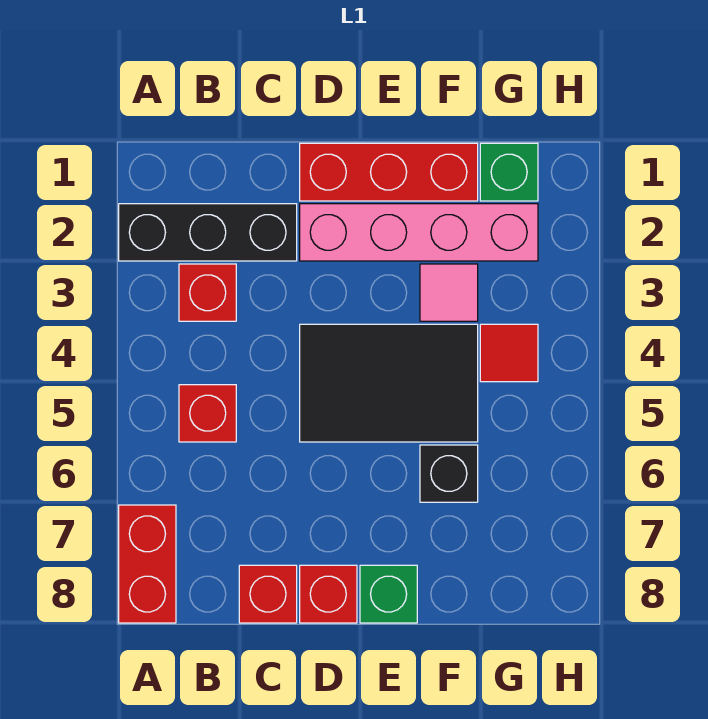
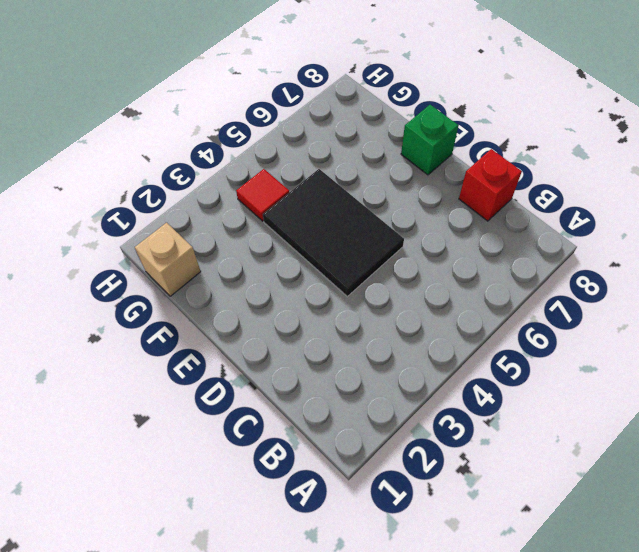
tan brick G1 level 1 -> green brick G1 level 1
none -> black brick A2:C2 level 1
none -> red brick A7:A8 level 1
none -> red brick B3 level 1

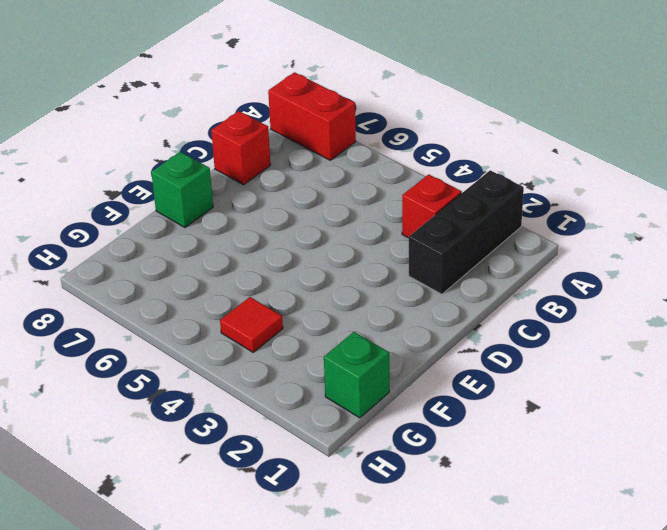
none -> red brick B5 level 1
none -> red brick D1:F1 level 1
none -> pink brick D2:G2 level 1

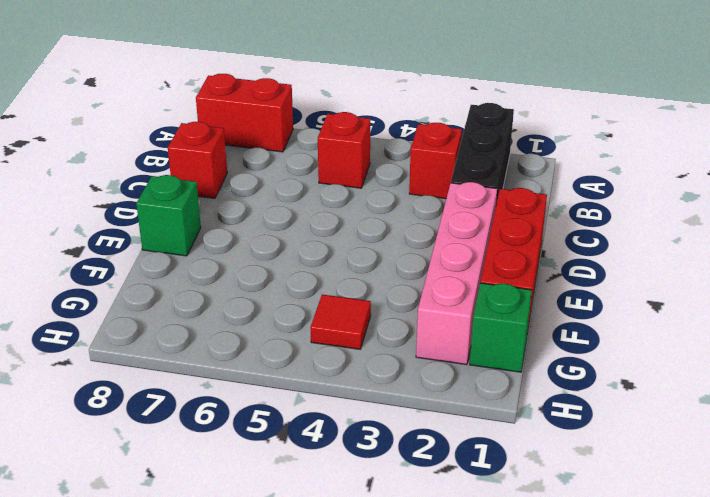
none -> black tile D4:F5 level 1
none -> red brick D8 level 1
none -> pink tile F3 level 1

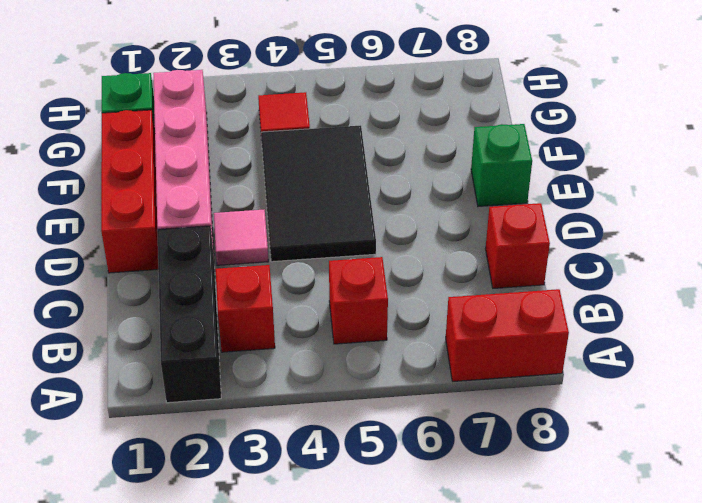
pink tile D3 level 1 -> pink tile F3 level 1
none -> red brick D8 level 1
none -> black brick F6 level 1

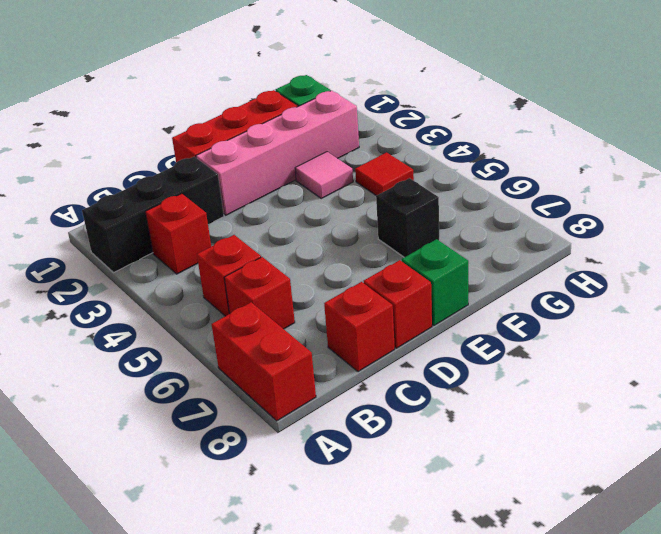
red brick B6 level 1 -> none
none -> black tile D4:F5 level 1

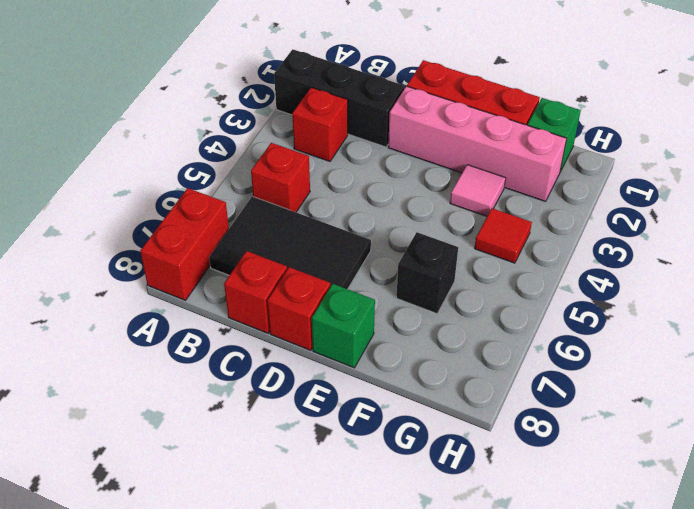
black tile B6:D7 level 1 -> black tile D4:F5 level 1

